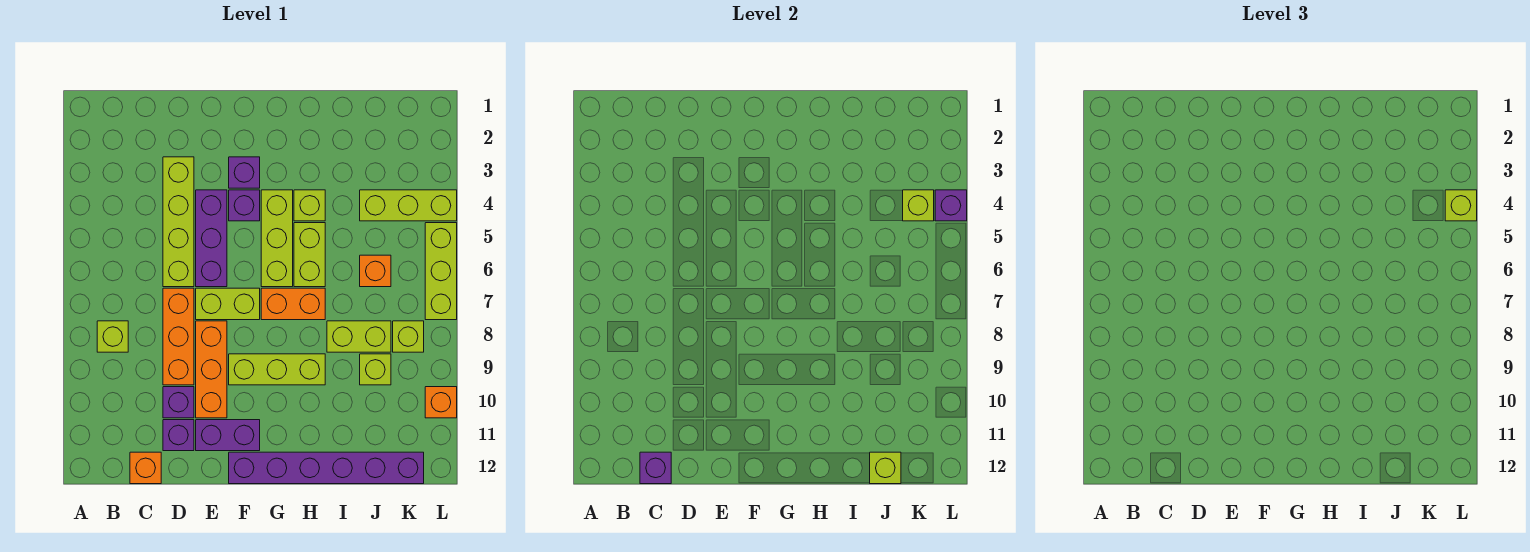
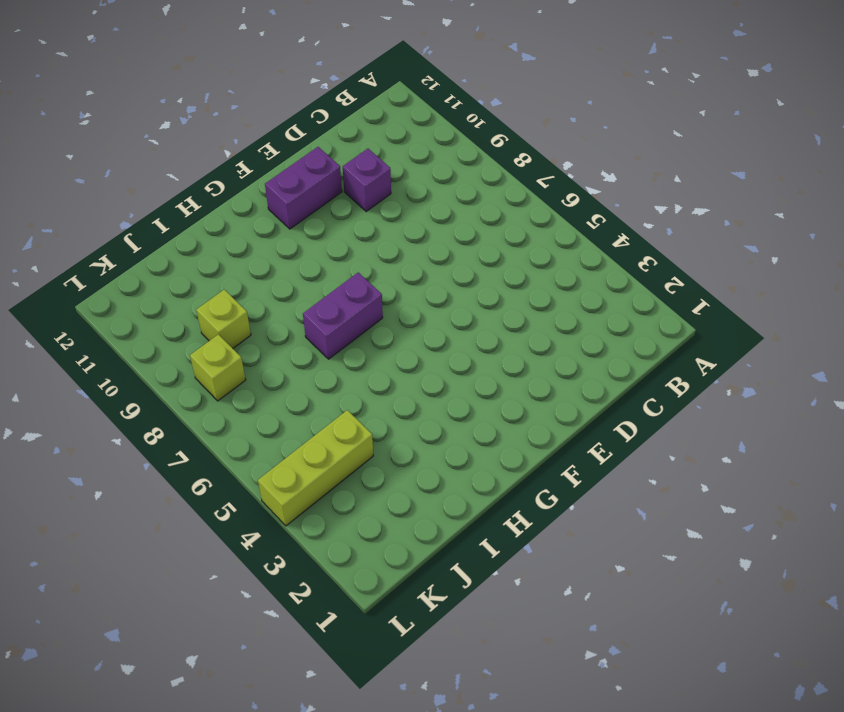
purple brick G7:H7 level 1 -> orange brick G7:H7 level 1
none -> lime brick B8 level 1
none -> orange brick C12 level 1
none -> lime brick D3:D6 level 1
none -> orange brick D7:D9 level 1

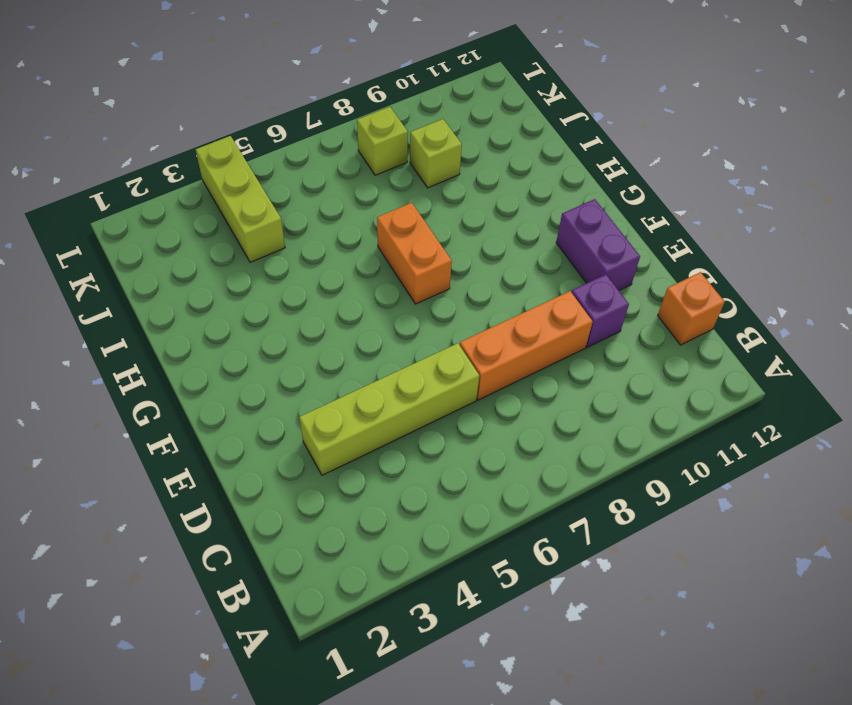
none -> lime brick B8 level 1
none -> purple brick D11 level 1
none -> purple brick E4:E6 level 1
none -> lime brick E7:F7 level 1

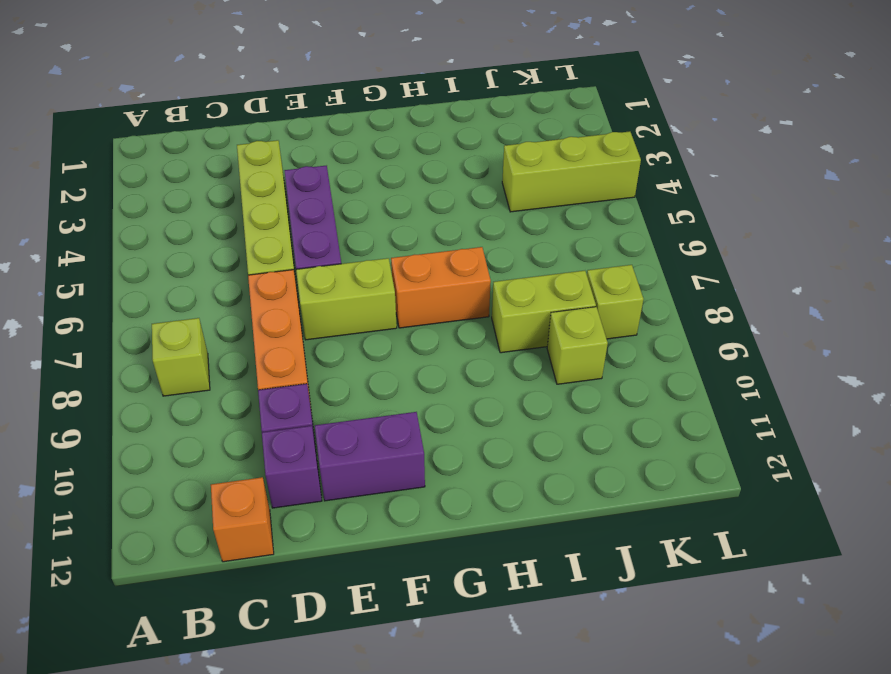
none -> orange brick E8:E10 level 1
none -> purple brick F3 level 1
none -> purple brick F4 level 1
none -> lime brick F9:H9 level 1

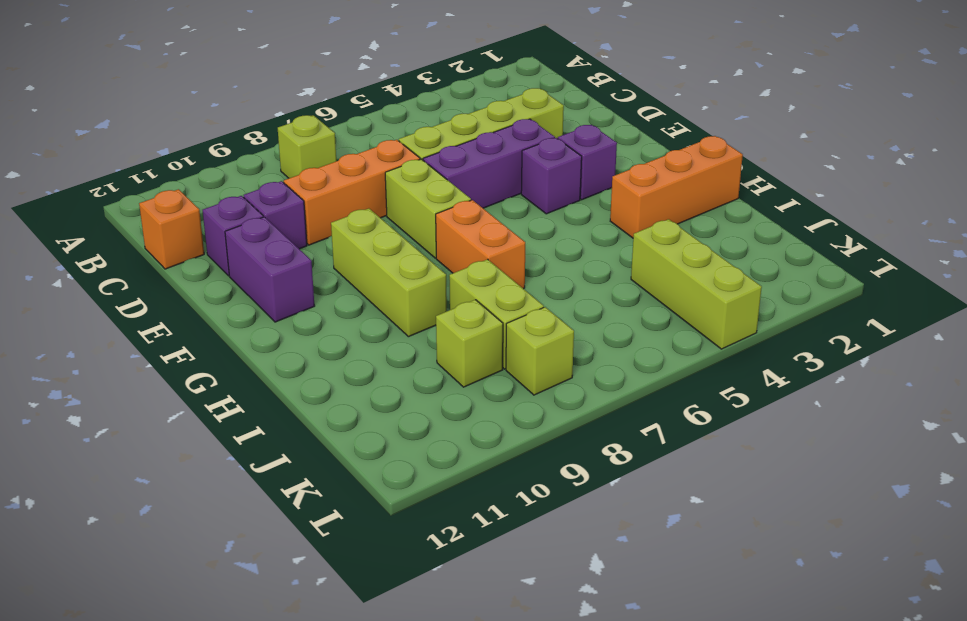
orange brick H1:H3 level 1 -> orange brick E8:E10 level 1
none -> purple brick F12:K12 level 1
none -> lime brick G4:G6 level 1
none -> lime brick H4 level 1
none -> lime brick H5:H6 level 1

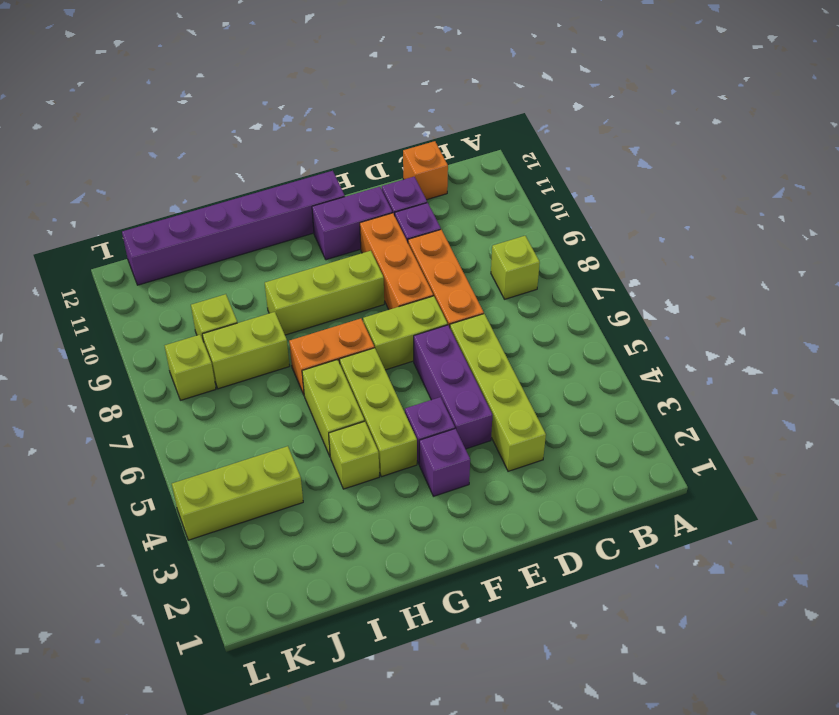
none -> orange brick J6 level 1
none -> lime brick L5:L7 level 1
none -> orange brick L10 level 1
none -> purple brick C12 level 2

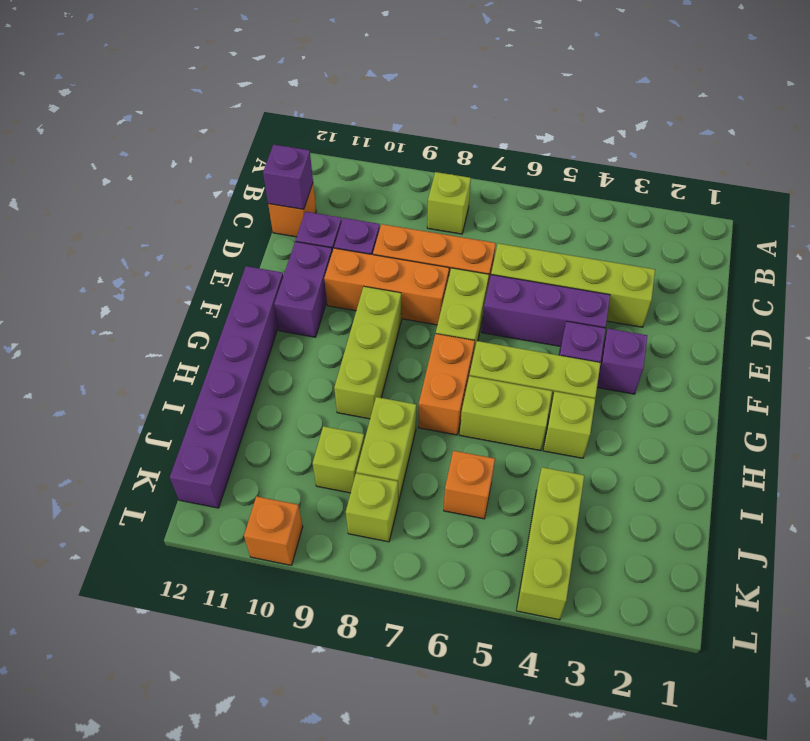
none -> lime brick L5:L7 level 1
none -> lime brick J12 level 2
none -> lime brick K4 level 2
none -> purple brick L4 level 2

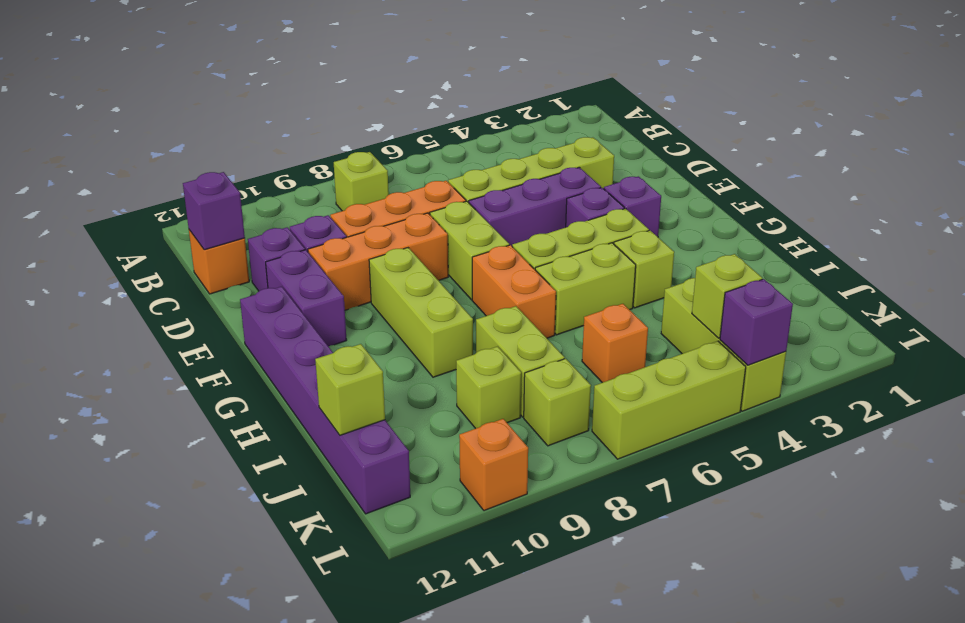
none -> lime brick L4 level 3

